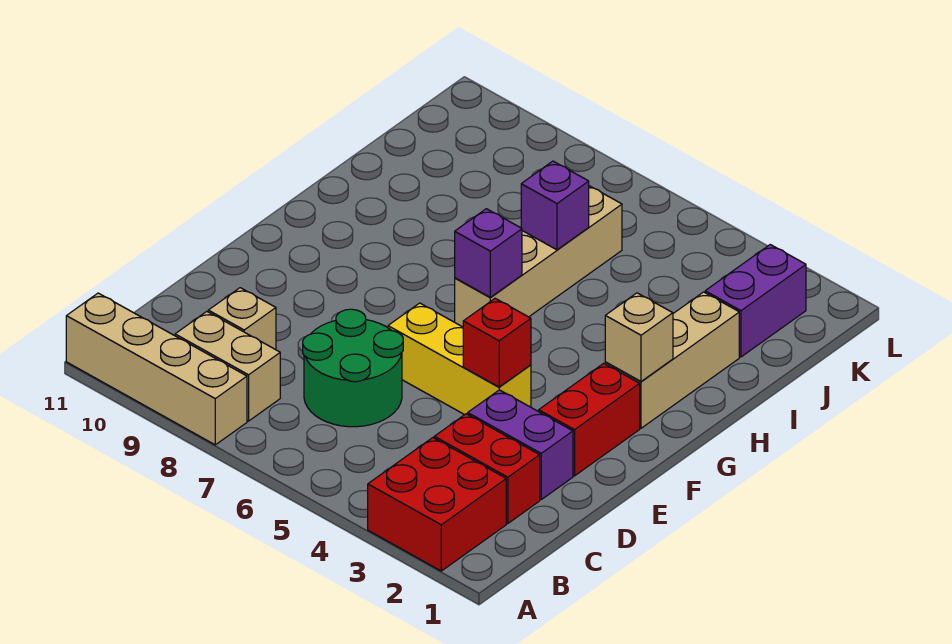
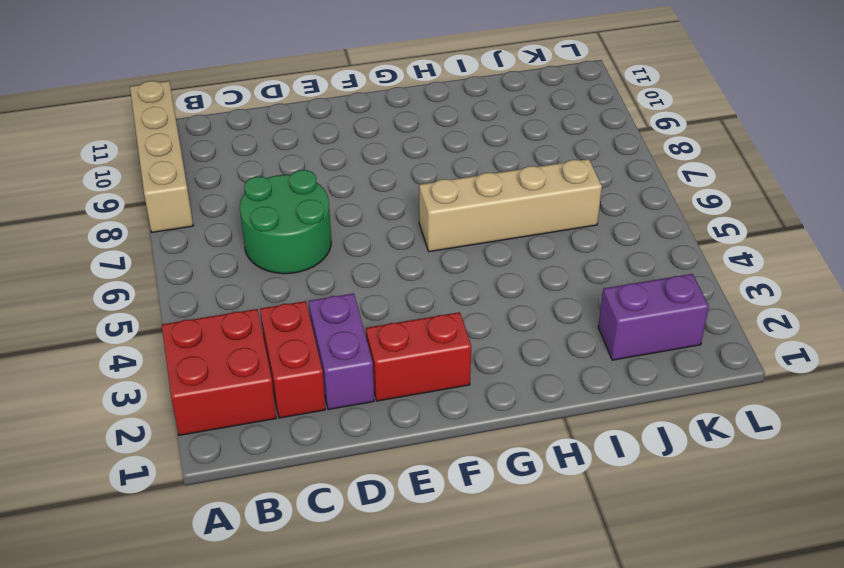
none -> tan brick B8:B9 level 1
none -> tan brick C9 level 1
none -> yellow brick E4:E6 level 1

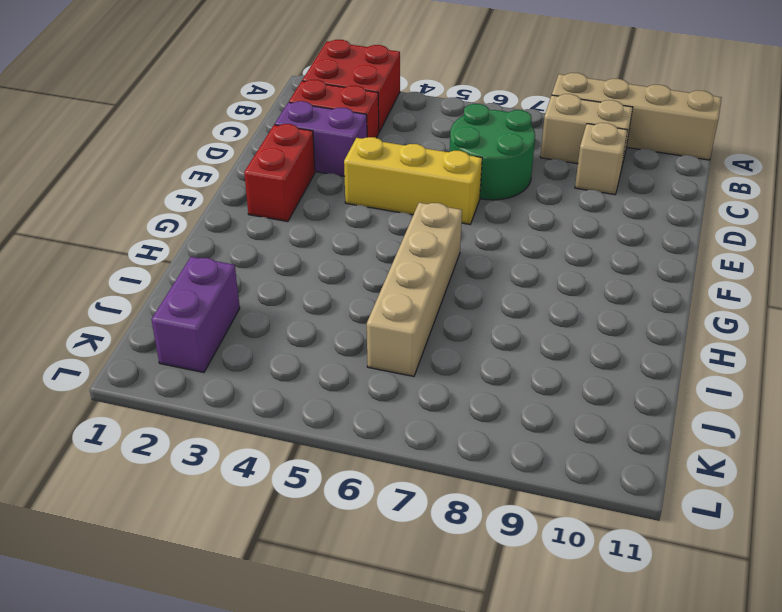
none -> tan brick G2:I2 level 1
none -> red brick E4 level 2
none -> tan brick G2 level 2

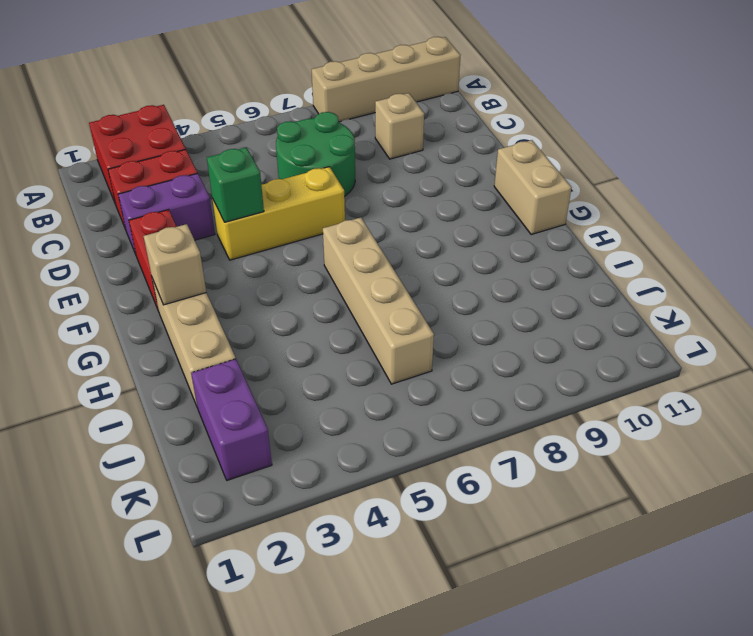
green brick E4 level 2 -> red brick E4 level 2
tan brick F11:G11 level 1 -> tan brick B8:B9 level 1
none -> purple brick G6 level 2
none -> purple brick I6 level 2

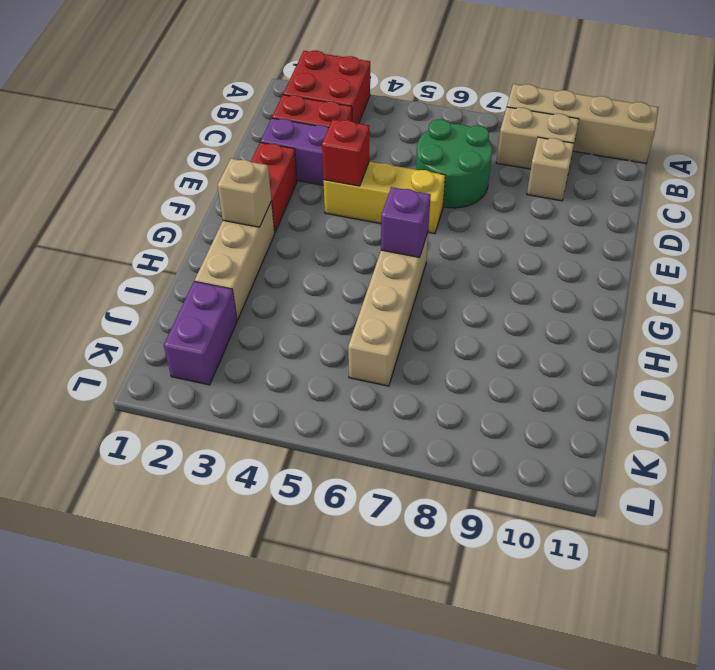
none -> purple brick I6 level 2

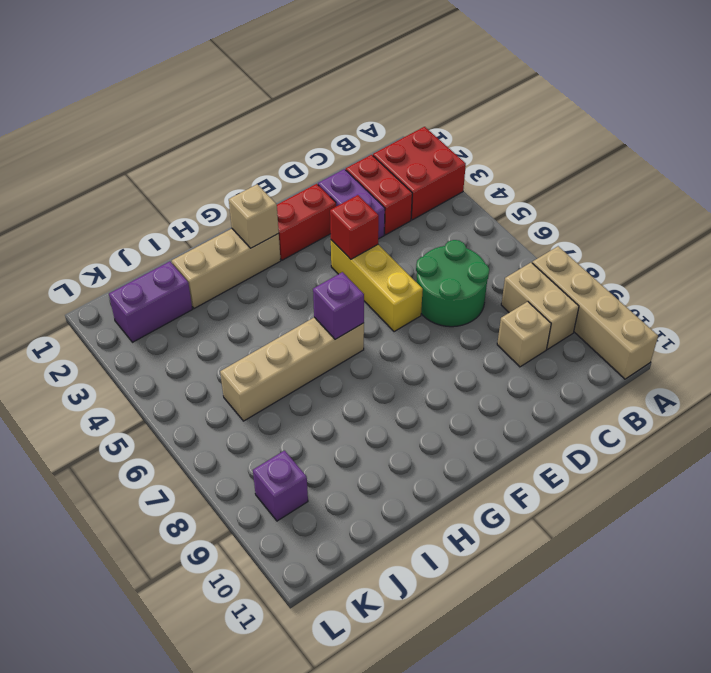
purple brick K9 level 1 -> purple brick I6 level 2

